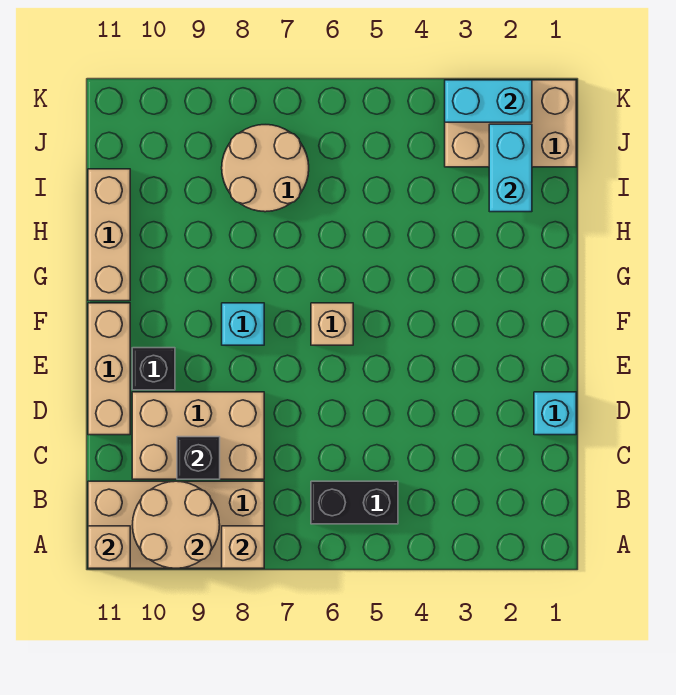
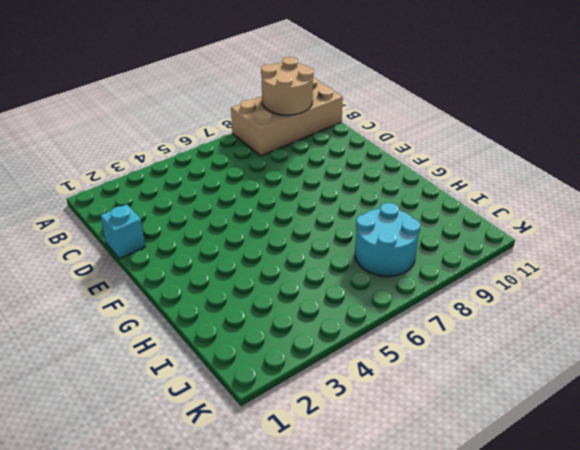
cyan round brick I7:J8 level 1 -> tan round brick I7:J8 level 1
none -> black brick B5:B6 level 1
none -> tan brick C8:D10 level 1
none -> tan brick D11:F11 level 1

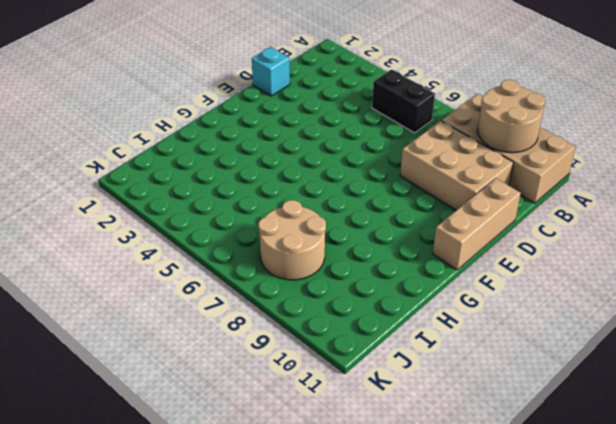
none -> black brick E10 level 1
none -> tan brick F6 level 1
none -> cyan brick F8 level 1

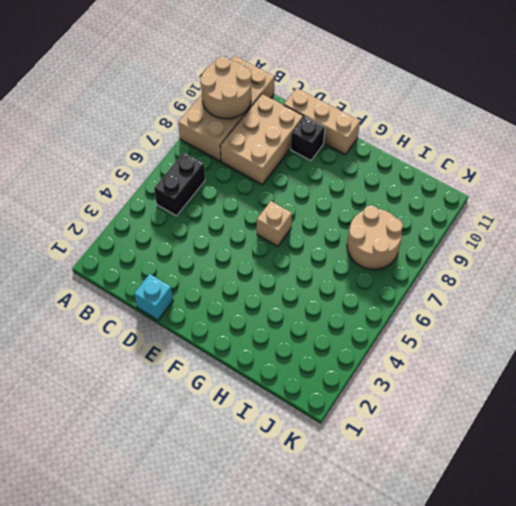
none -> cyan brick F8 level 1
none -> tan brick G11:I11 level 1
none -> tan brick J1:K3 level 1

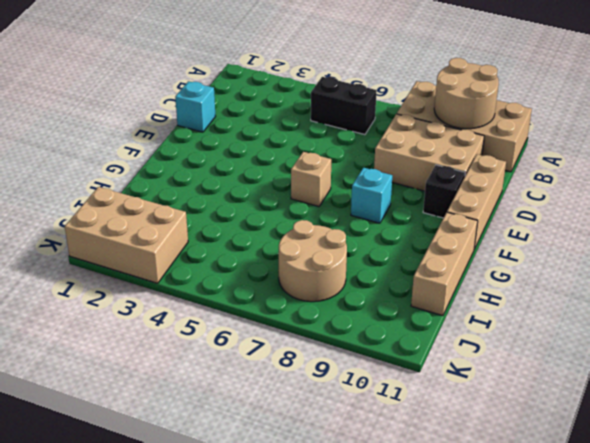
none -> tan brick A8 level 2
none -> tan brick A11 level 2
none -> black brick C9 level 2

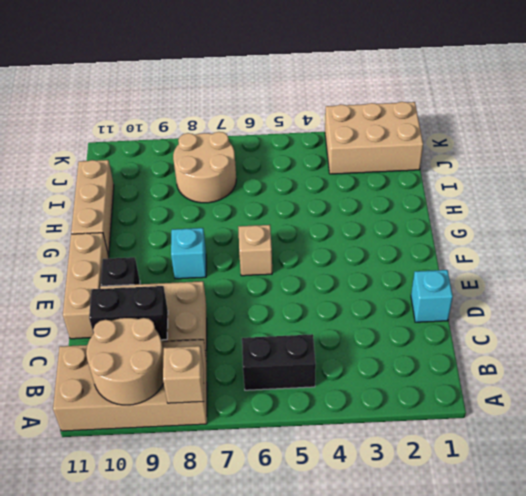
black brick C9:C10 level 2 -> black brick C9 level 2
none -> tan brick A11 level 2
none -> cyan brick I2:J2 level 2
none -> cyan brick K2:K3 level 2

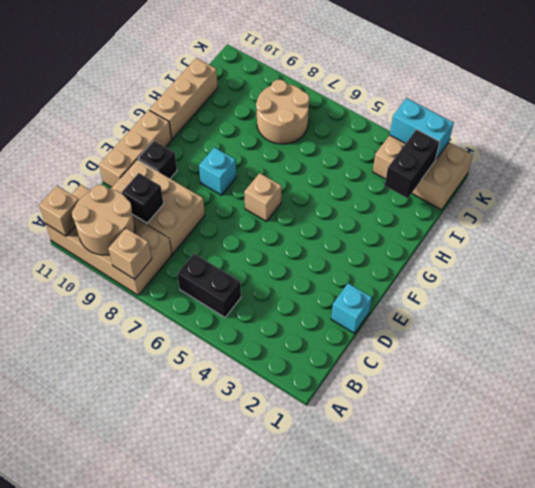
black brick I2:J2 level 2 -> cyan brick I2:J2 level 2

